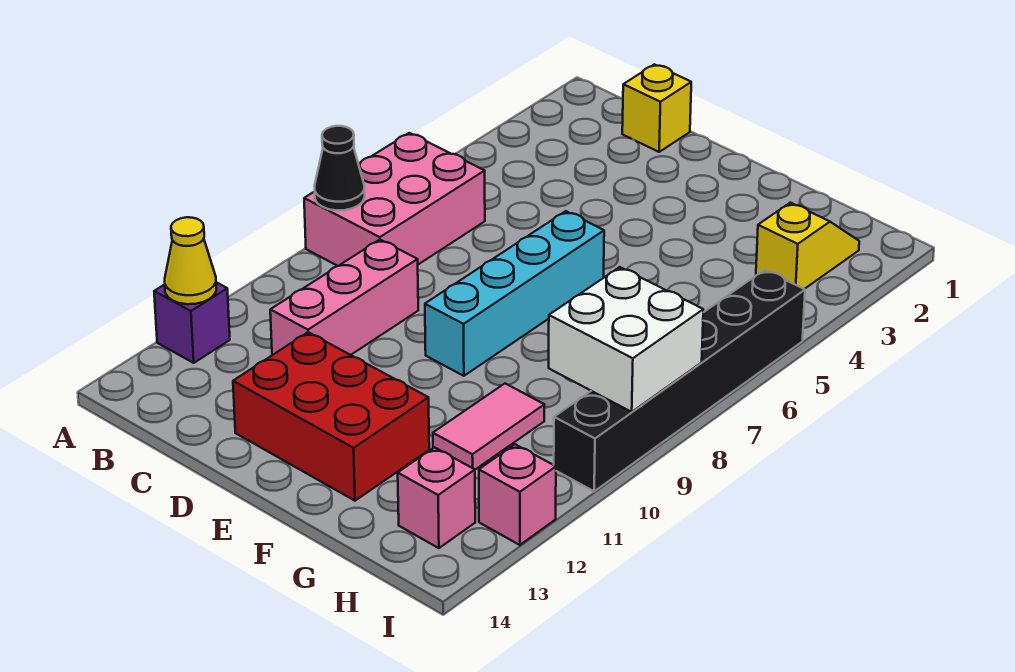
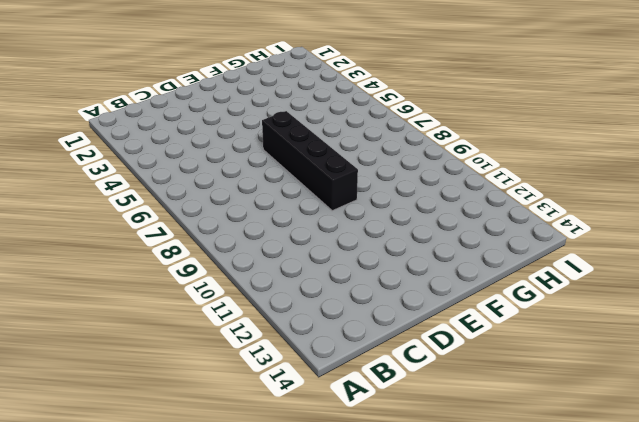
black brick E6:E9 level 1 -> cyan brick E6:E9 level 1
none -> pink brick A6:B8 level 1
none -> purple brick A12 level 1
none -> yellow brick C1 level 1

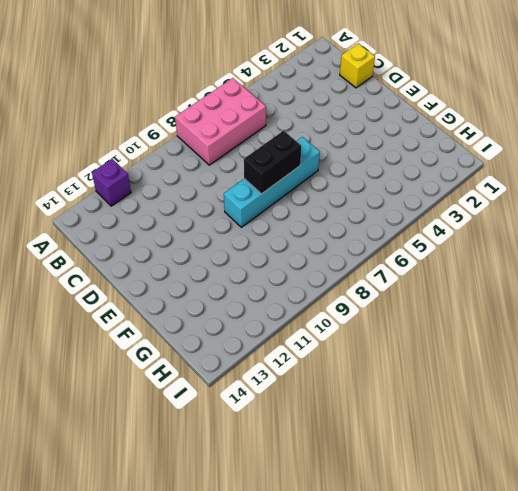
black brick E7:E8 level 2 -> none
none -> pink brick C9:C11 level 1
none -> red brick D12:F13 level 1
none -> pink tile G10:G11 level 1

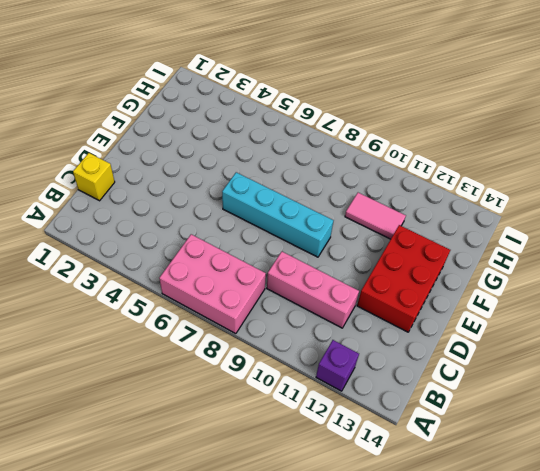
none -> yellow slope H2:H3 level 1 top 3
none -> pink brick H13 level 1
none -> black brick I5:I10 level 1

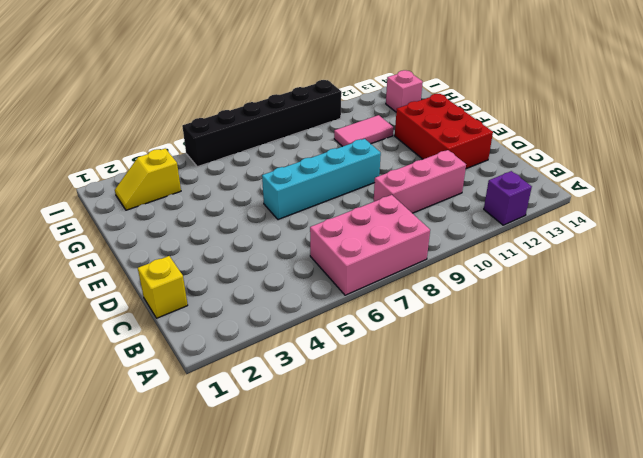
none -> pink brick I12 level 1
none -> black cone A8 level 2
none -> yellow cone A12 level 2

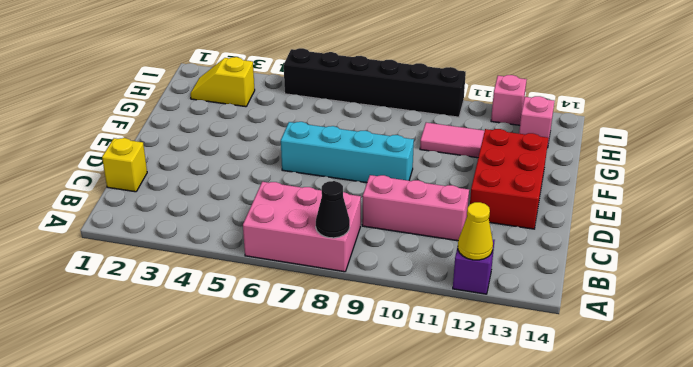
none -> white brick H8:I9 level 2

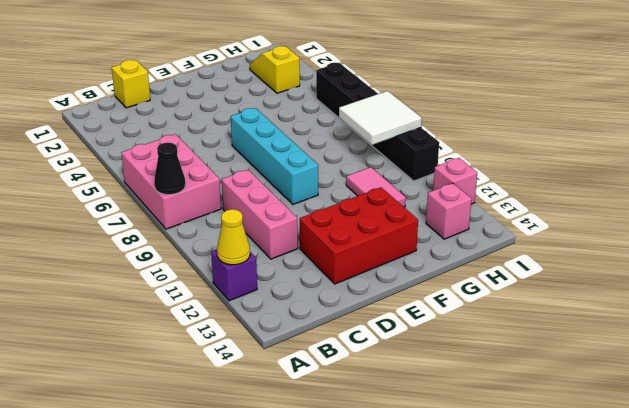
white tile H8:I9 level 2 -> white brick H8:I9 level 2

